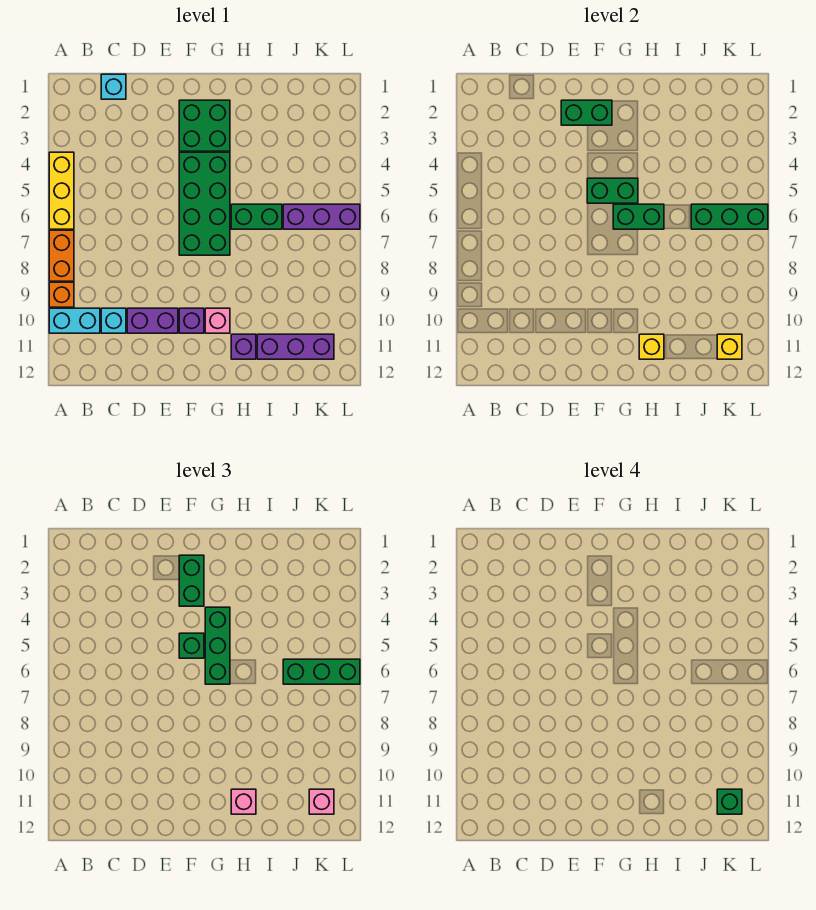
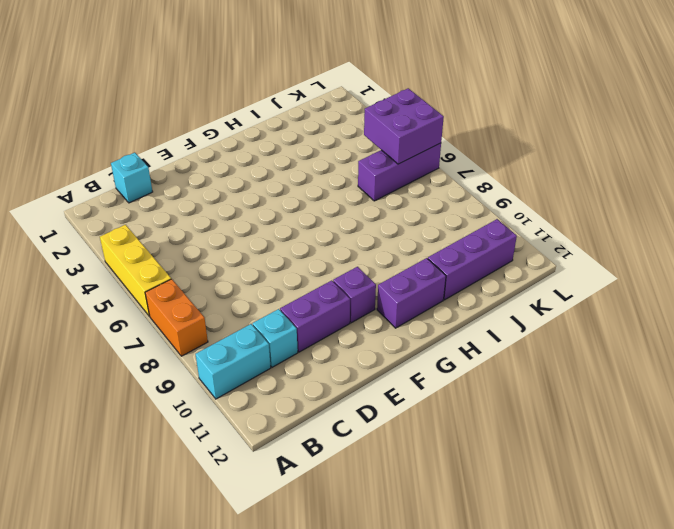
purple brick G11:H11 level 1 -> purple brick H11 level 1
purple brick K5:L6 level 2 -> green brick J6:L6 level 2
none -> orange brick A9 level 1
none -> green brick F2:G3 level 1
none -> green brick F4:G7 level 1

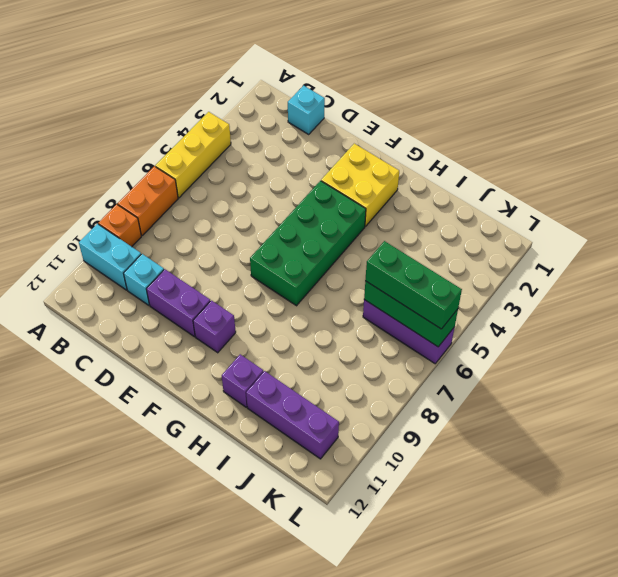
yellow brick F2:G3 level 1 -> green brick F2:G3 level 1
none -> pink brick G10 level 1
none -> green brick H6:I6 level 1
none -> green brick E2:F2 level 2

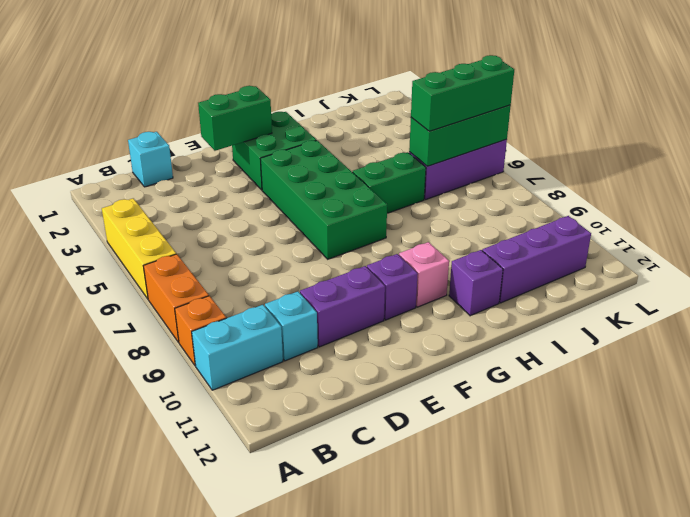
none -> green brick F5:G5 level 2
none -> green brick G6:H6 level 2
none -> yellow brick H11 level 2

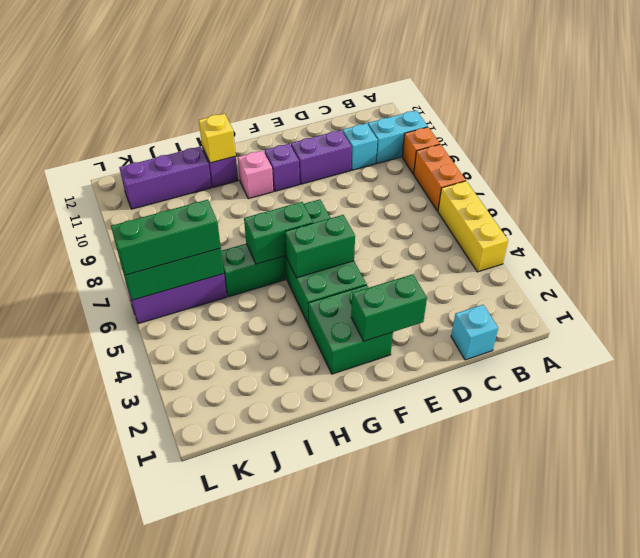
none -> yellow brick K11 level 2
none -> green brick F2:F3 level 3
none -> green brick F5 level 3

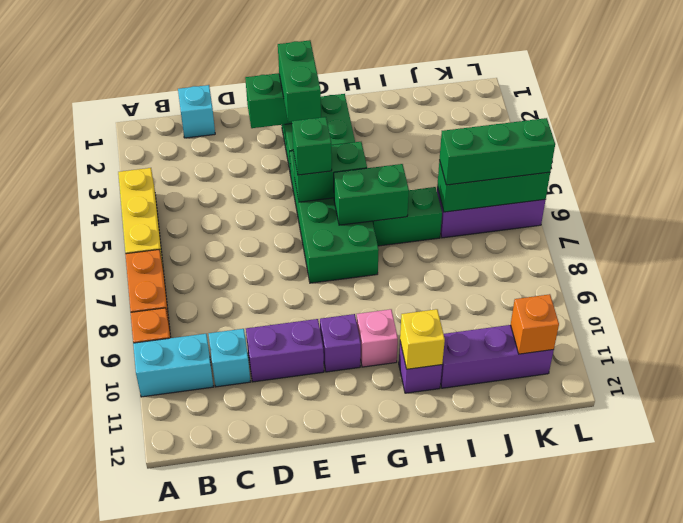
orange brick K11 level 2 -> yellow brick K11 level 2
none -> green brick G4:G6 level 3
none -> pink brick H11 level 3
none -> pink brick K11 level 3

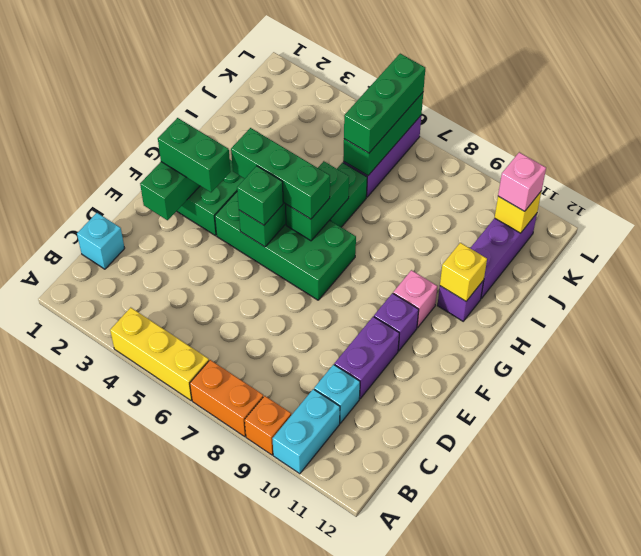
none -> pink brick H11 level 3
none -> green brick K11 level 4

